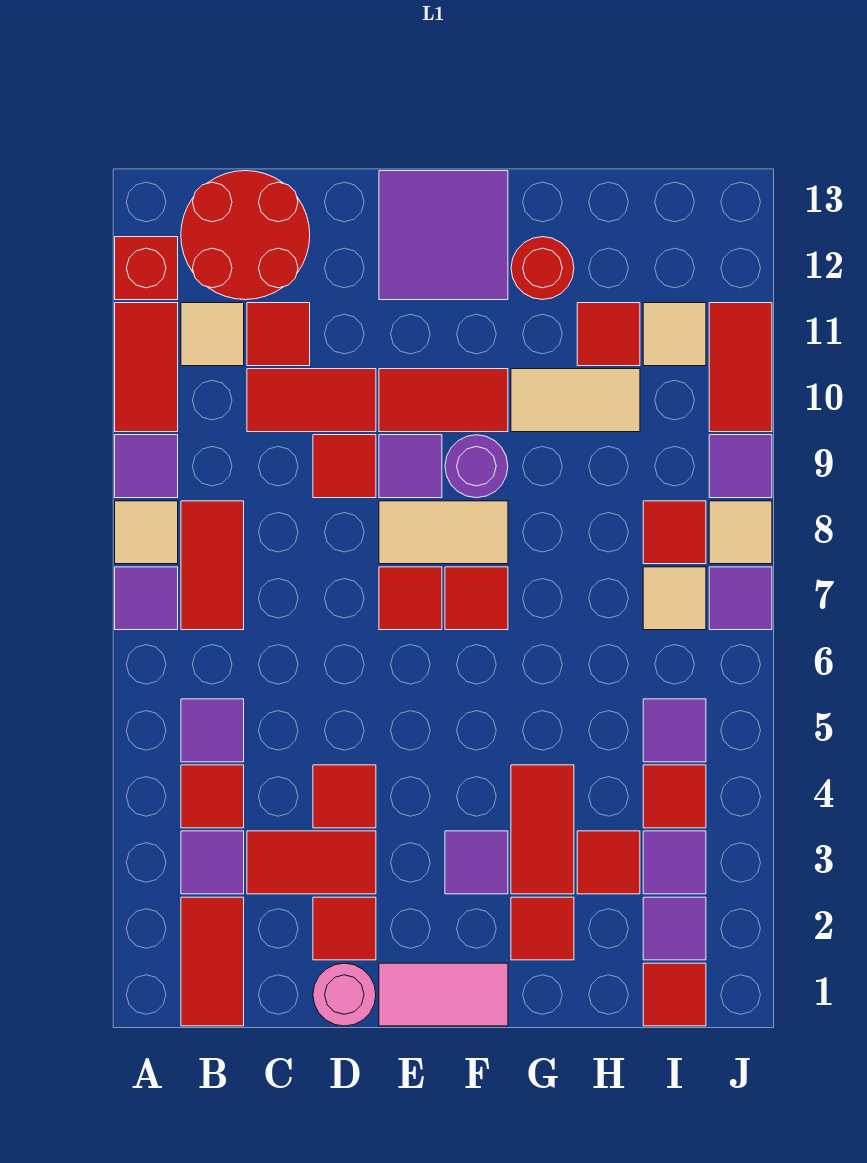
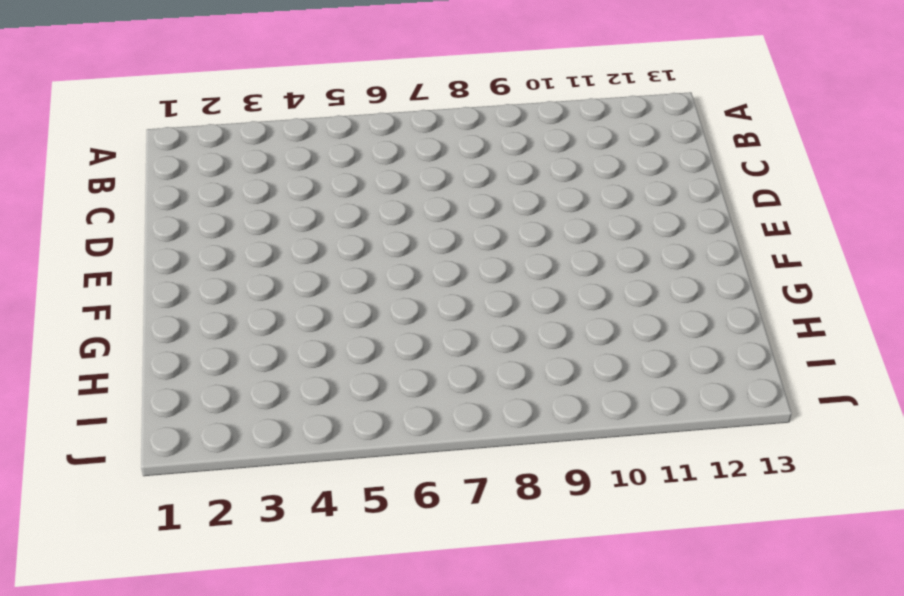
none -> purple tile A7 level 1
none -> tan tile A8 level 1
none -> purple tile A9 level 1
none -> red tile A10:A11 level 1

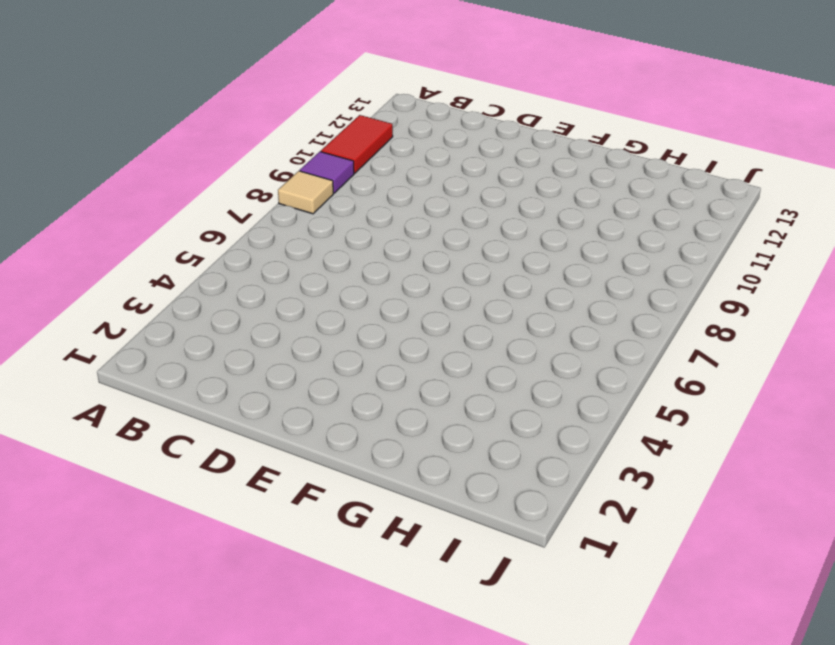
none -> purple tile A7 level 1
none -> red brick A12 level 1
none -> red tile B1:B2 level 1
none -> purple tile B3 level 1

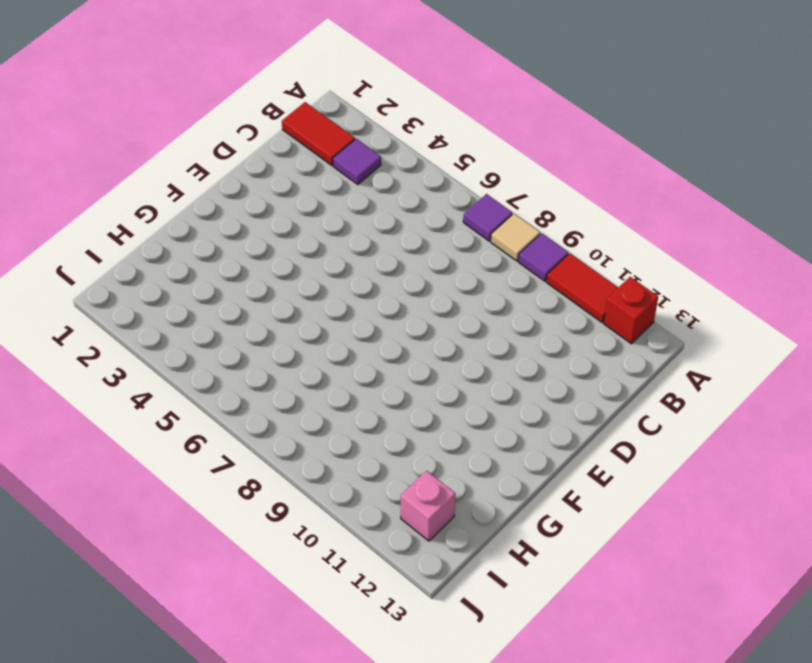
pink brick I12 level 1 -> none
none -> red tile B4 level 1
none -> purple tile B5 level 1
none -> red tile B7:B8 level 1
none -> tan tile B11 level 1

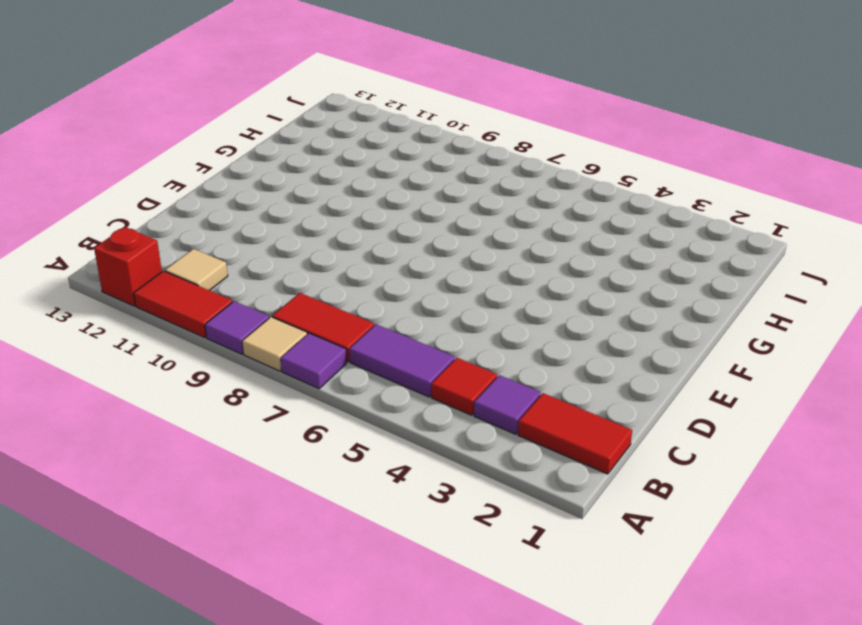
purple tile B5:B6 level 1 -> purple tile B5 level 1
none -> red round brick B12:C13 level 1
none -> red tile C3:D3 level 1
none -> red tile C10:D10 level 1
none -> red tile C11 level 1

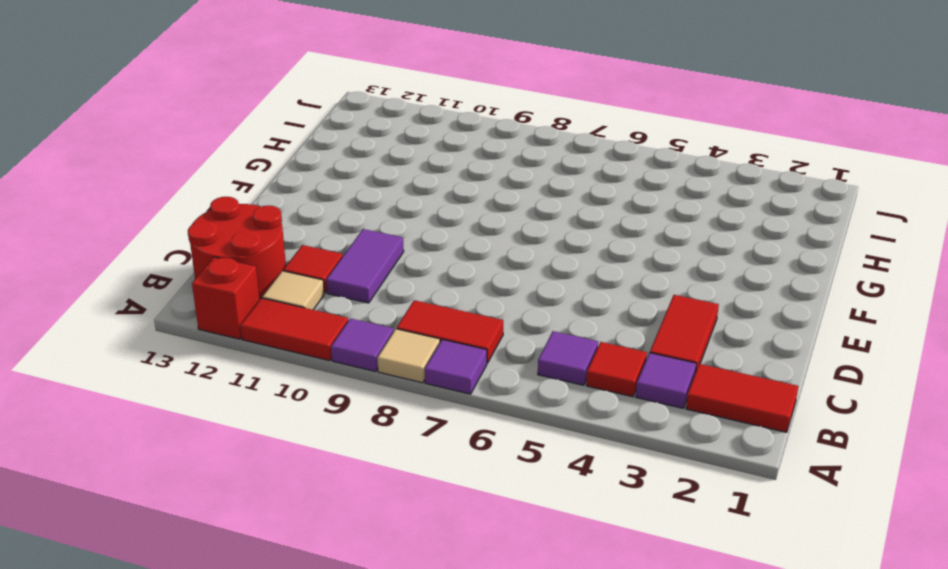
purple tile C10:D10 level 1 -> red tile C10:D10 level 1
none -> pink round brick D1 level 1
none -> red tile D2 level 1
none -> red tile D4 level 1
none -> red tile D9 level 1

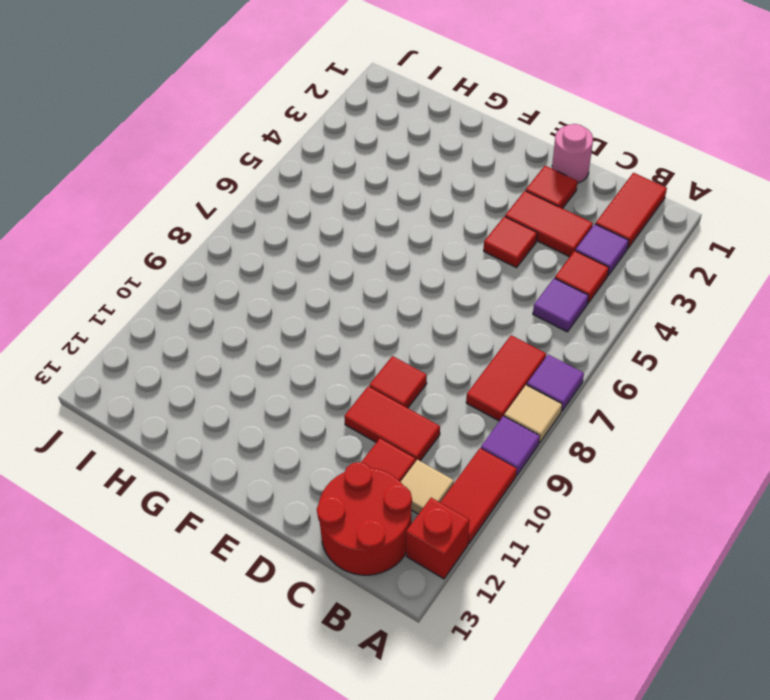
none -> pink tile E1:F1 level 1
none -> red tile E7 level 1
none -> tan tile E8:F8 level 1
none -> purple tile E9 level 1

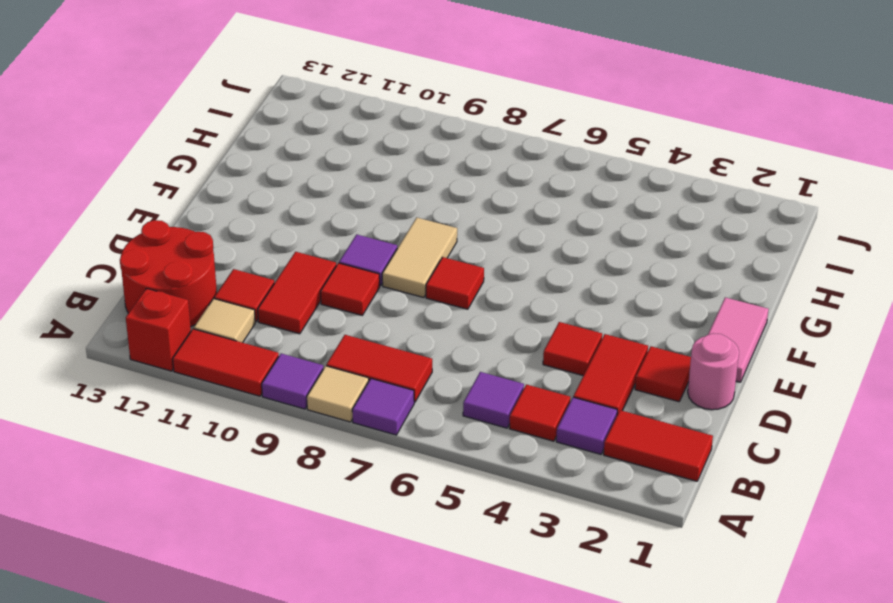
none -> red tile E10:F10 level 1
none -> purple tile E12:F13 level 1
none -> purple tile F3 level 1
none -> red tile F7 level 1

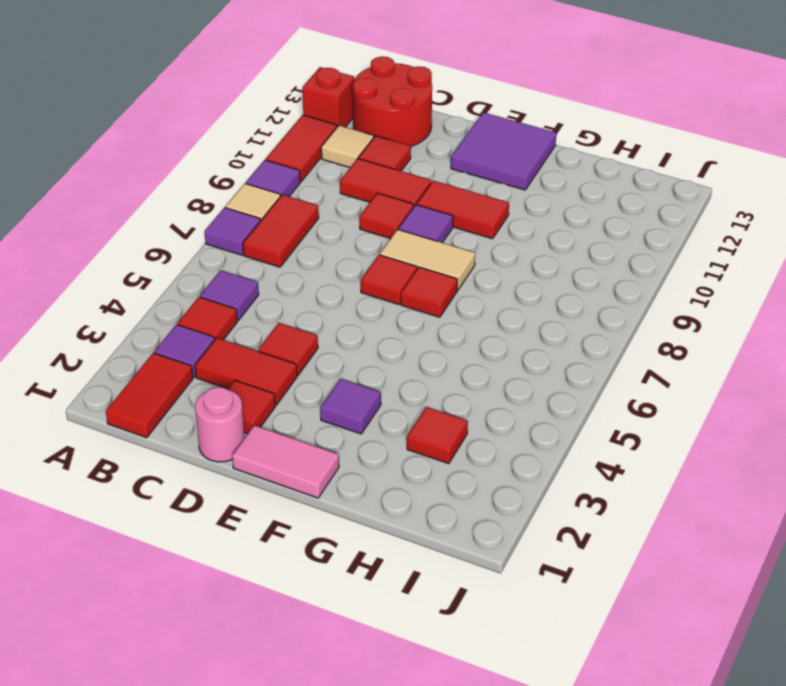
none -> purple round brick F9 level 1
none -> red tile G2 level 1
none -> red tile G3:G4 level 1
none -> tan tile G10:H10 level 1

